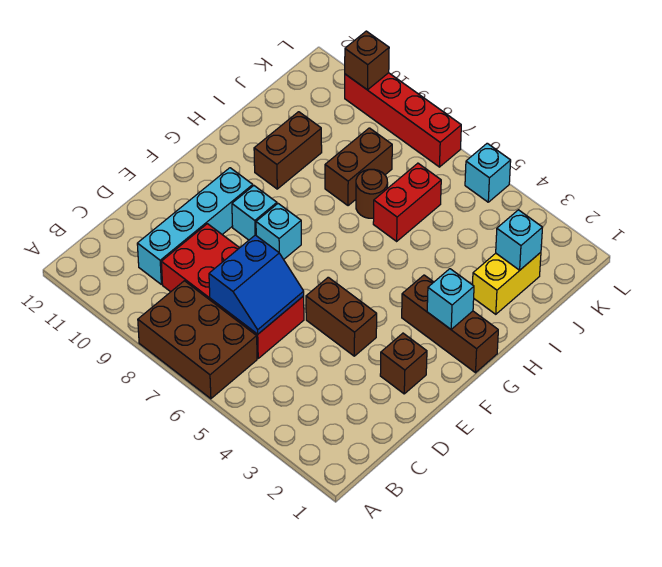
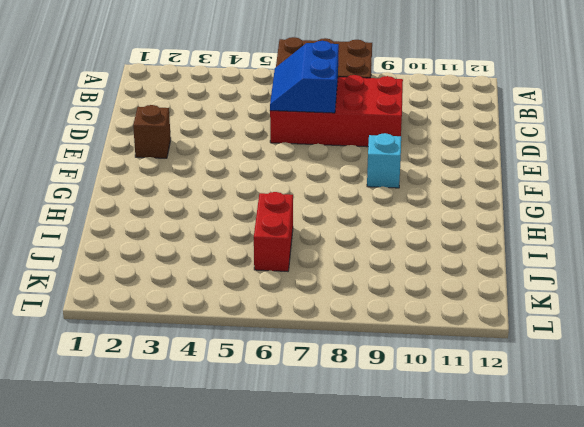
none -> cyan brick C10:F10 level 1
none -> brown brick E4:E5 level 1
none -> cyan brick F8 level 1

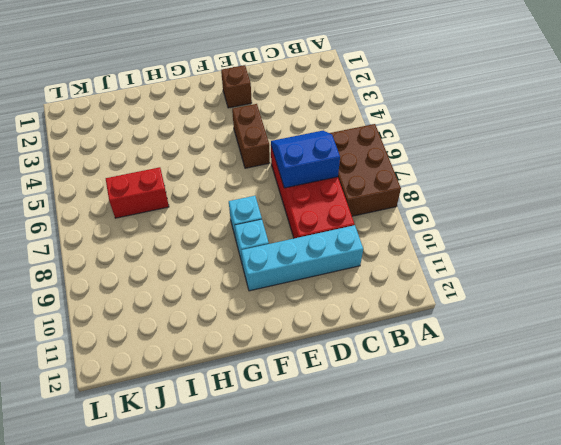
none -> brown brick G1:G3 level 1
none -> brown brick H10:I10 level 1
none -> yellow brick I2:J2 level 1

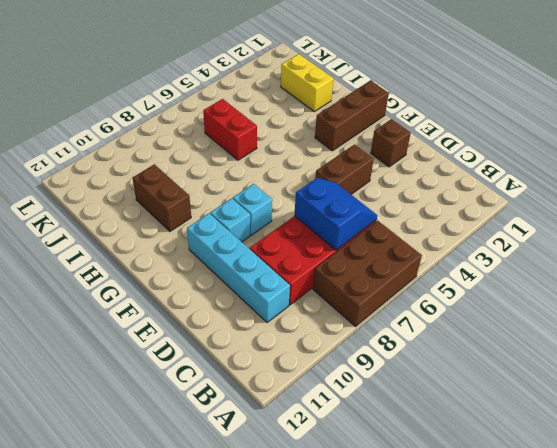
none -> brown round brick I7 level 1
none -> brown brick I8:J8 level 1
none -> cyan brick L5 level 1

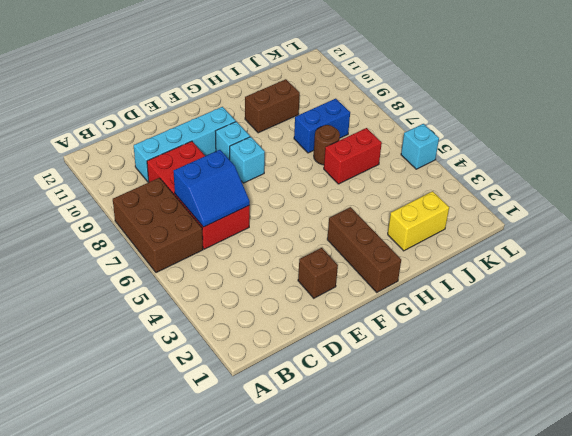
blue brick I8:J8 level 1 -> brown brick I8:J8 level 1
none -> brown brick E4:E5 level 1
none -> red brick L7:L10 level 1
none -> cyan brick G2 level 2

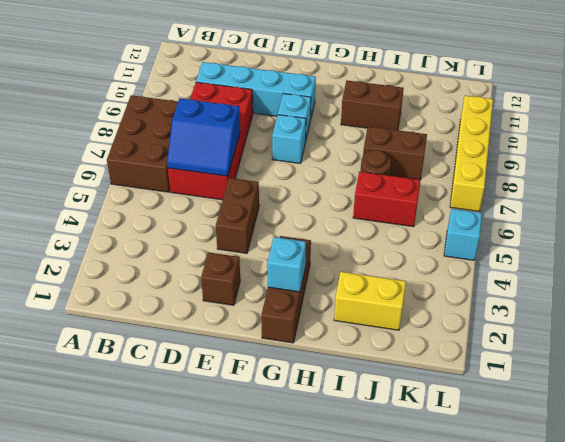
yellow brick L7:L10 level 1 -> red brick L7:L10 level 1
none -> cyan brick J2 level 2
none -> brown brick L10 level 2

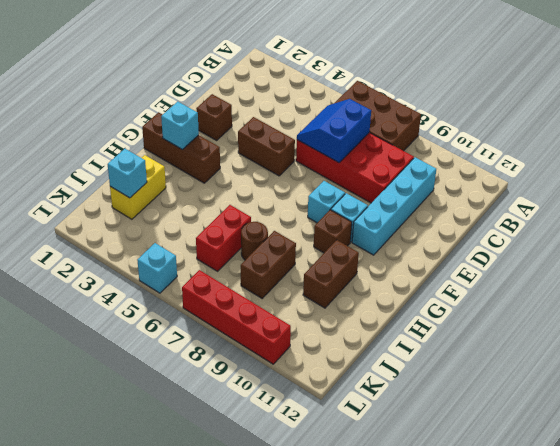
brown brick G9 level 1 -> brown brick L10 level 2

